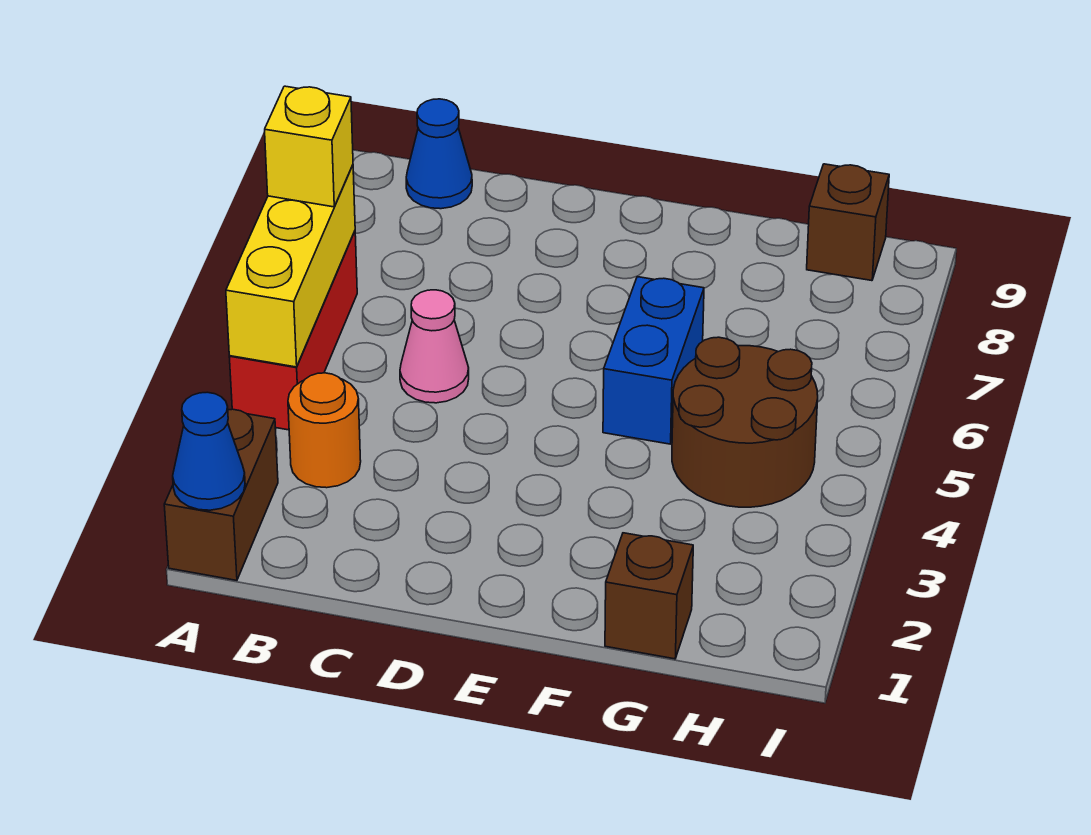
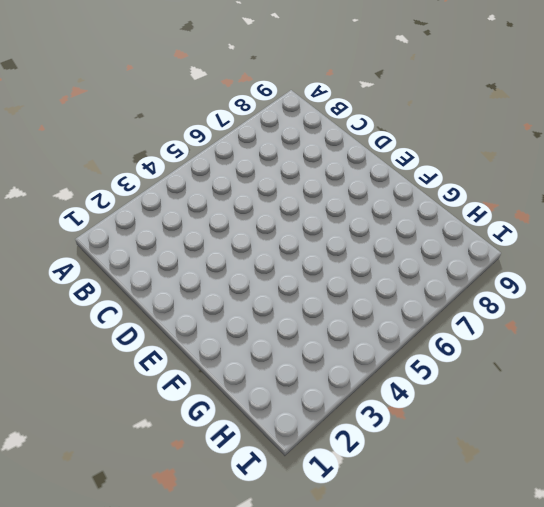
none -> brown brick A1:A2 level 1
none -> red brick A4:A6 level 1
none -> orange round brick B3 level 1

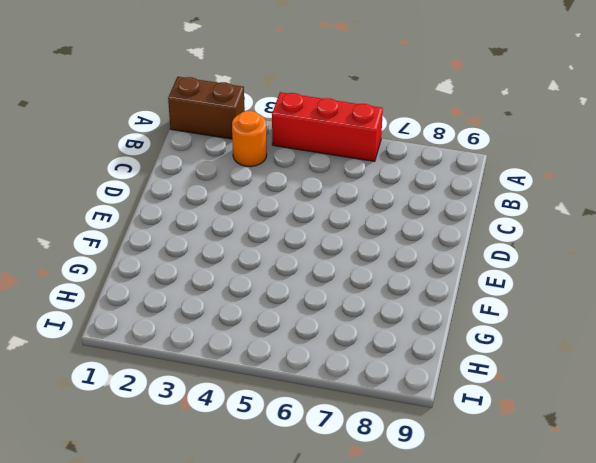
none -> blue cone B9 level 1
none -> pink cone C5 level 1
none -> blue brick F5:F6 level 1

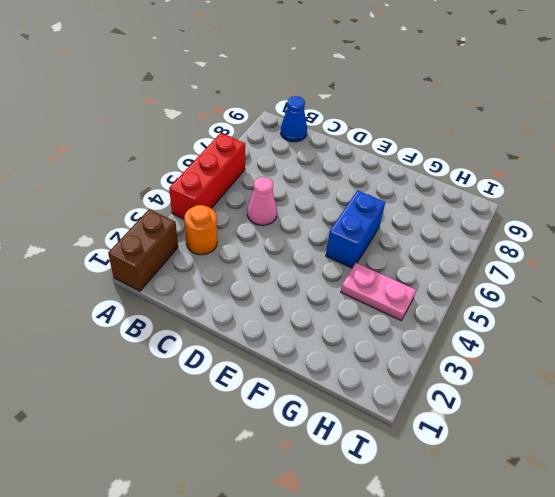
pink plate G4:H4 level 1 -> brown round brick G4:H5 level 1
none -> brown brick G1 level 1
none -> brown brick H9 level 1
none -> blue cone A1 level 2

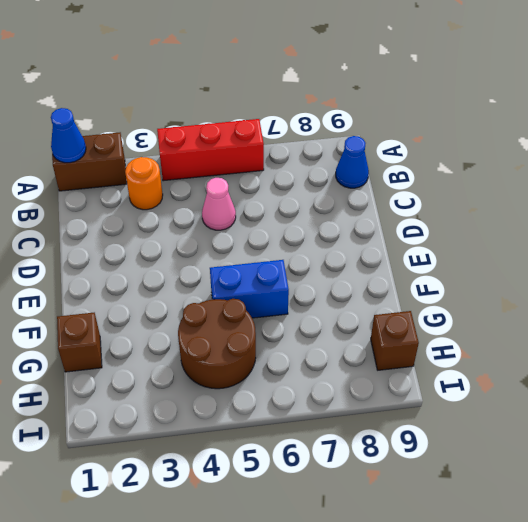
none -> yellow brick A4:A6 level 2
none -> yellow brick A6 level 3

